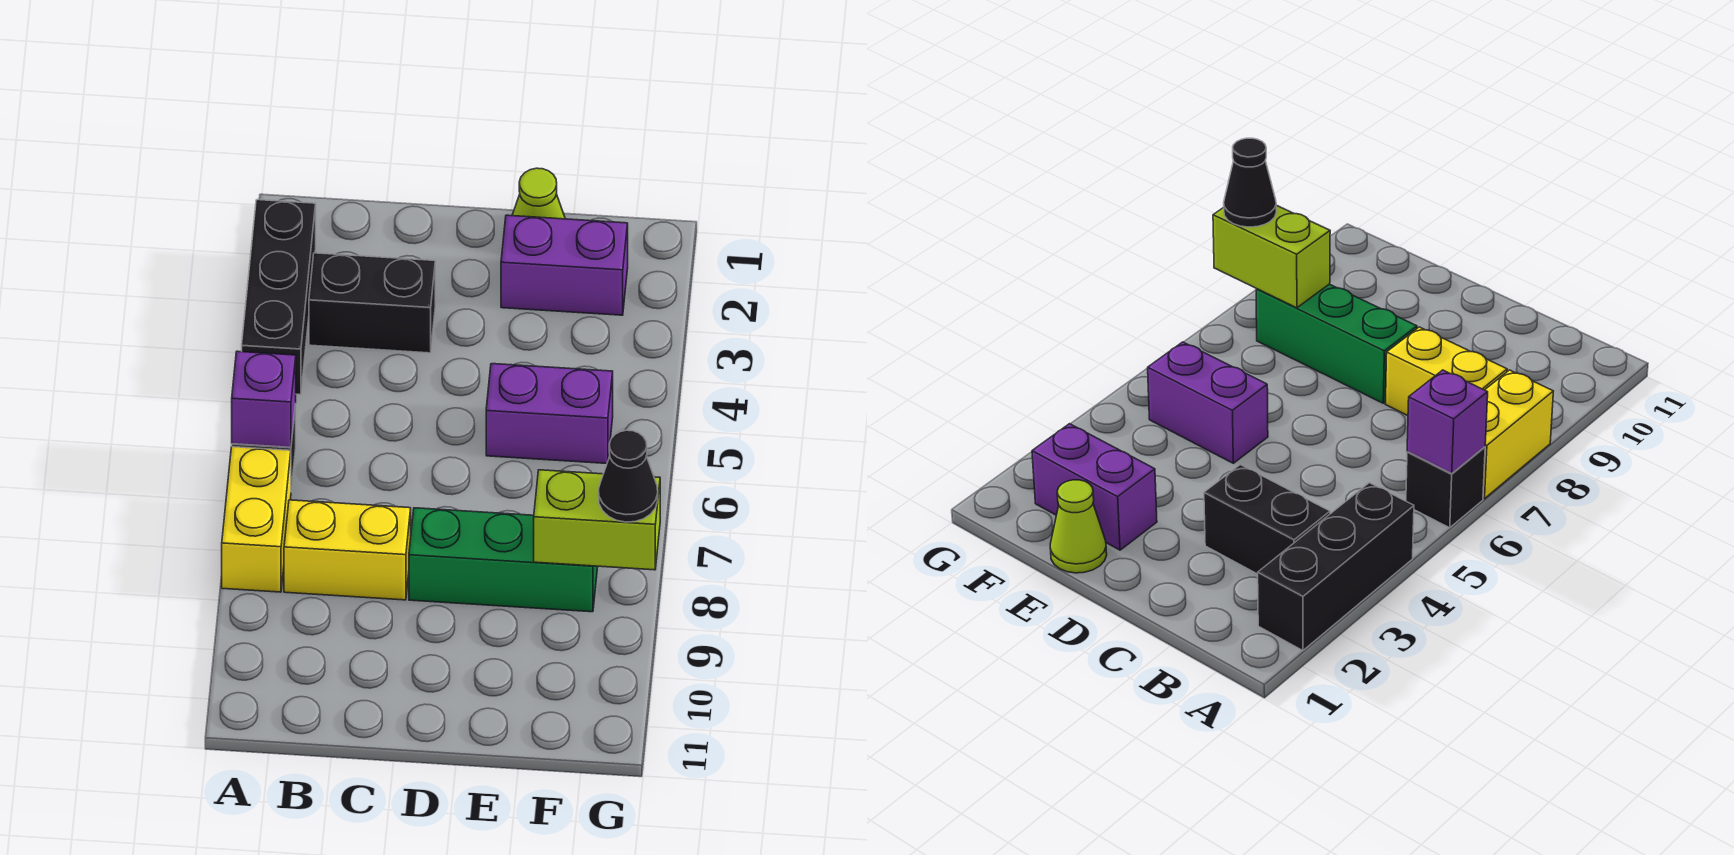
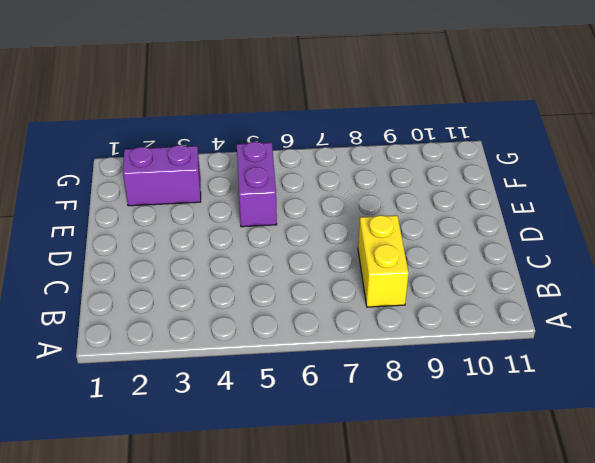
purple brick F2:F3 level 1 -> purple brick E2:F2 level 1
none -> black brick A2:A4 level 1
none -> black brick A6 level 1
none -> yellow brick A7:A8 level 1

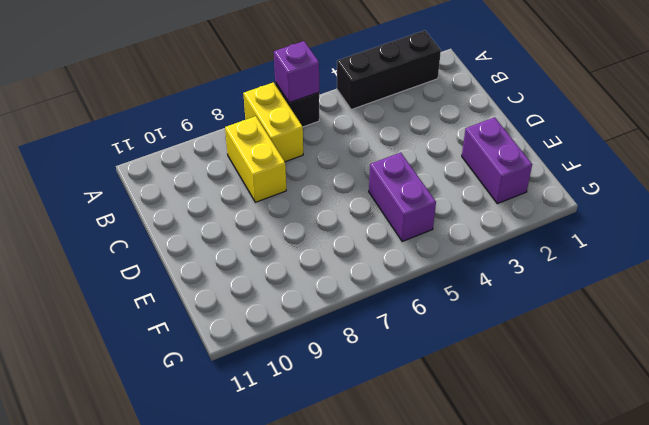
yellow brick A7:B7 level 1 -> yellow brick A7:A8 level 1
none -> black brick B3:C3 level 1
none -> green brick D8:F8 level 1
none -> lime cone E1 level 1

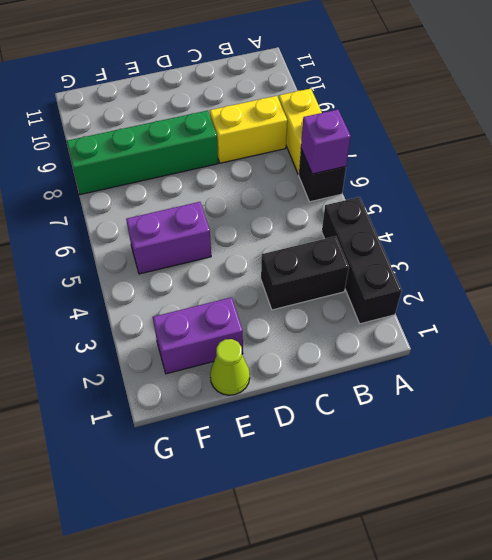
green brick D8:G8 level 1 -> green brick D8:F8 level 1
none -> lime brick F8:G8 level 2
none -> black cone G8 level 3

